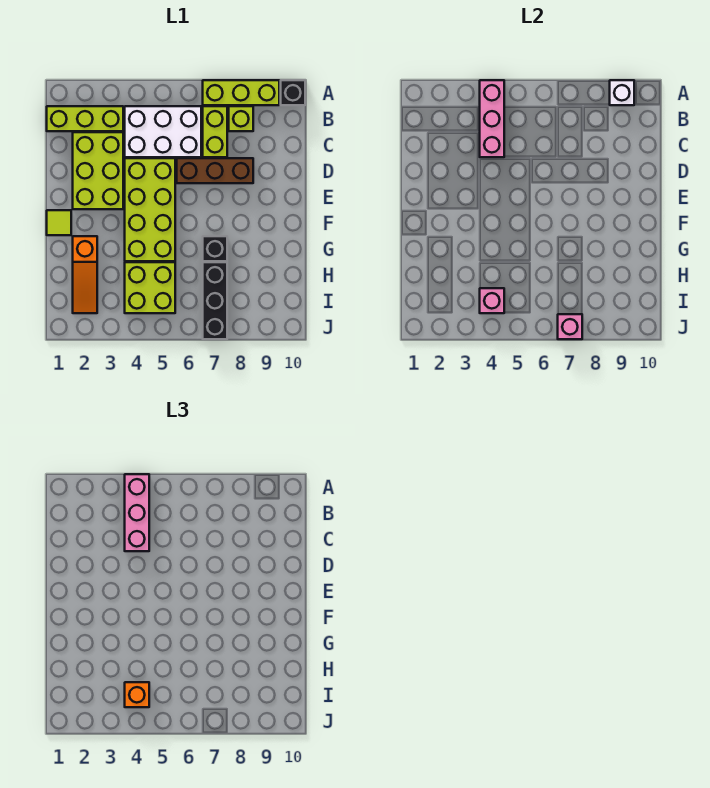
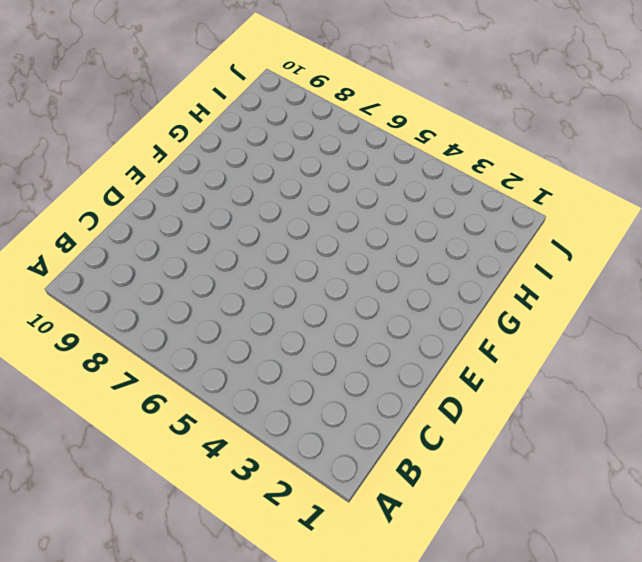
none -> lime brick A7:A9 level 1
none -> black brick A10 level 1
none -> lime brick B1:B3 level 1

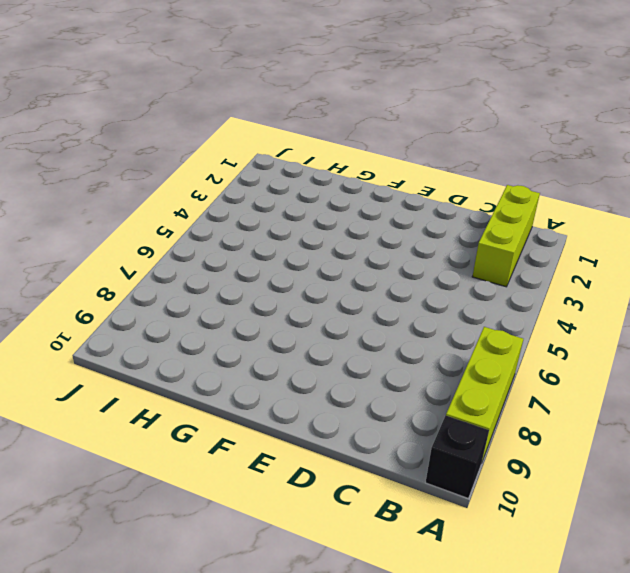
none -> white brick B4:C6 level 1
none -> lime brick B7:C7 level 1
none -> lime brick B8 level 1

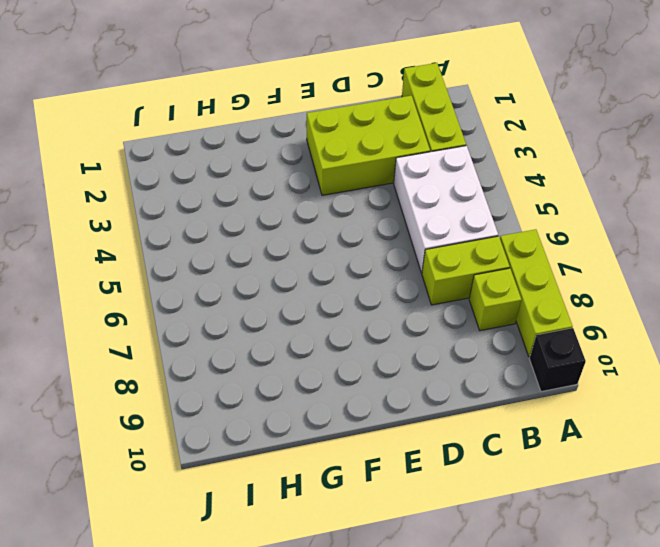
none -> lime brick D4:G5 level 1
none -> brown brick D6:D8 level 1
none -> lime tile F1 level 1

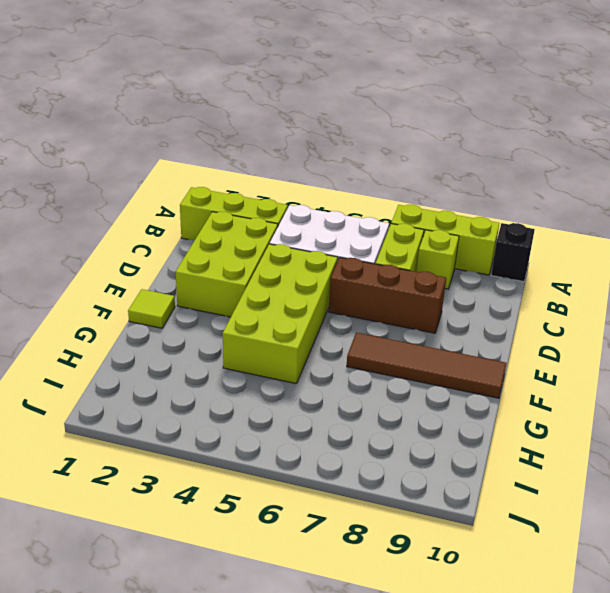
brown tile F7:F10 level 1 -> none
none -> orange slope G2:I2 level 1 top G
none -> black brick G7 level 1
none -> lime brick H4:I5 level 1

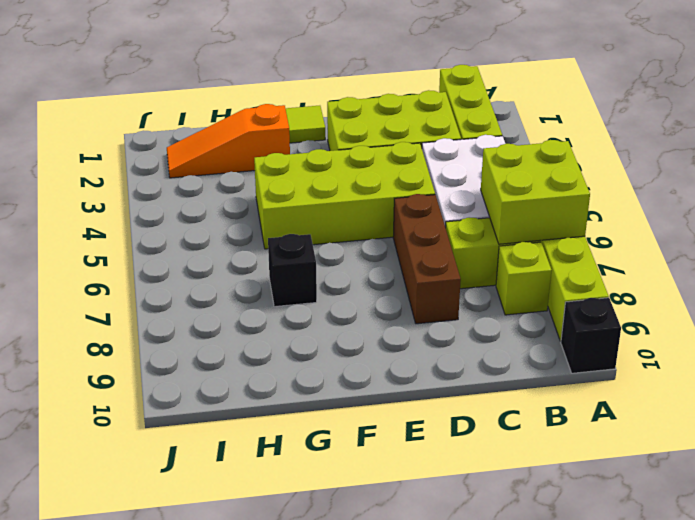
lime brick A6:B7 level 2 -> lime brick H4:I5 level 1
none -> black brick H7:J7 level 1
none -> pink brick A4:C4 level 2
none -> white brick A9 level 2

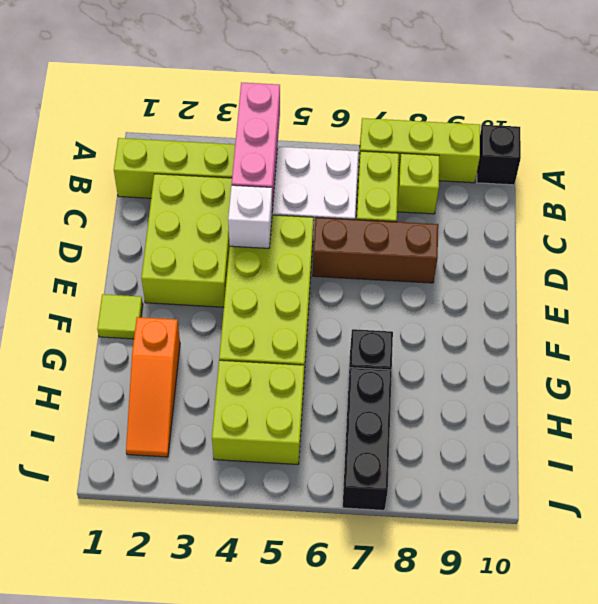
white brick D4 level 2 -> white brick A9 level 2
none -> pink brick I4 level 2
none -> pink brick J7 level 2
none -> pink brick A4:C4 level 3

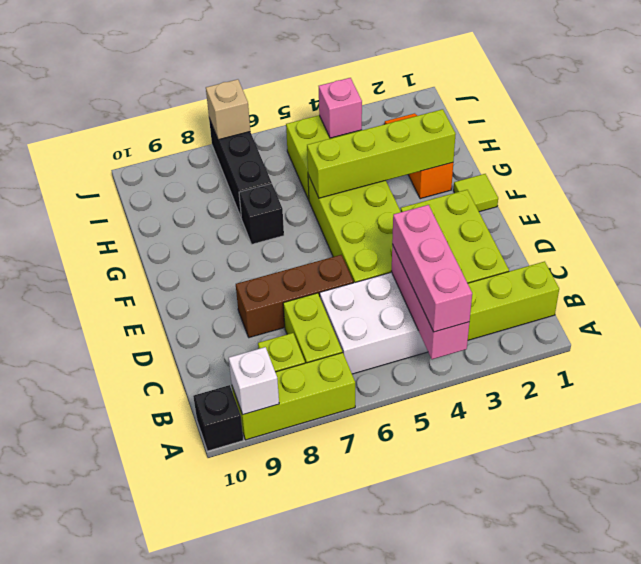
lime brick G2:G5 level 2 -> none
tan brick J7 level 2 -> pink brick J7 level 2
none -> orange brick I4 level 3

